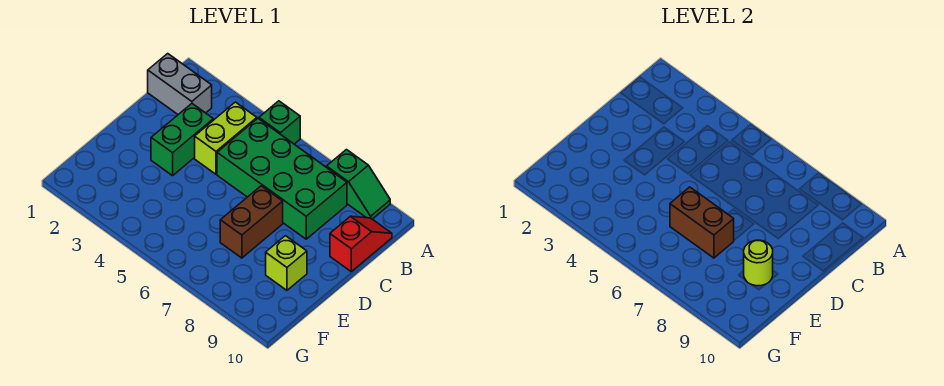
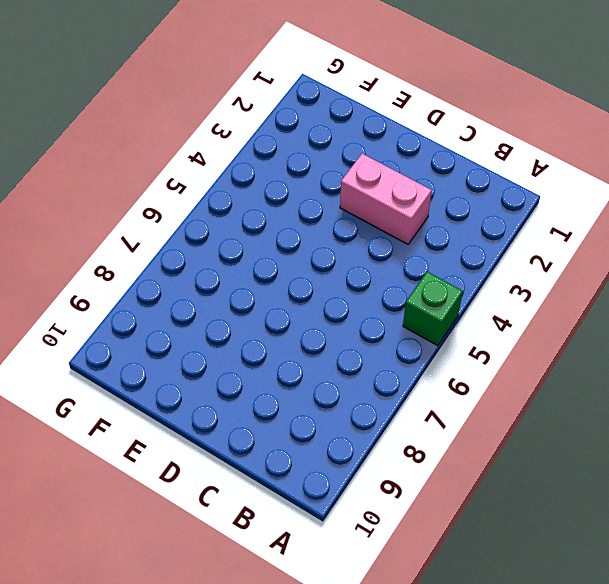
pink brick C3:D3 level 1 -> green brick C3:D3 level 1
none -> green slope A8:A9 level 1 top 8
none -> grey brick B1:B2 level 1

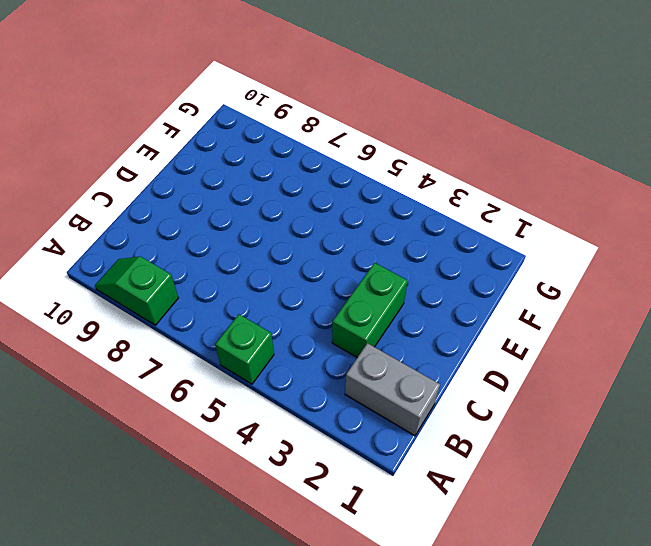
none -> lime brick B4:C4 level 1
none -> green brick B5:C8 level 1

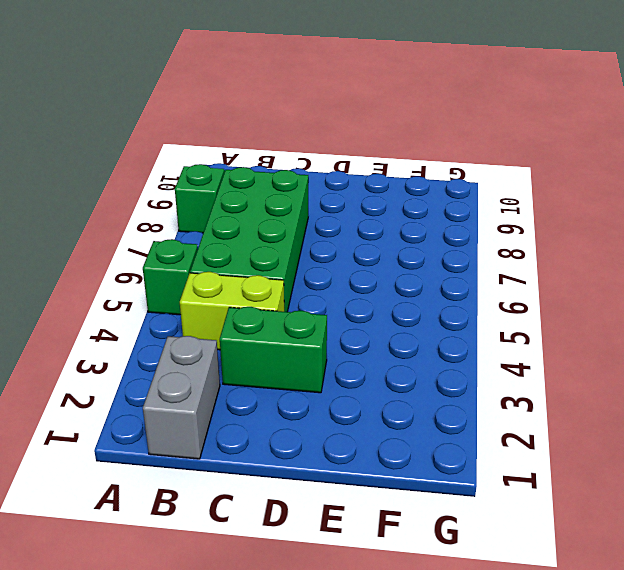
none -> red slope B10:C10 level 1 top C
none -> brown brick D7:E7 level 1

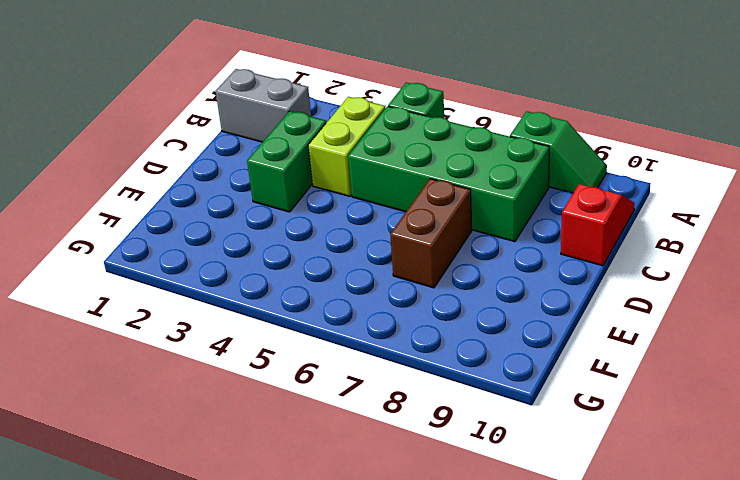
none -> lime brick E9 level 1
none -> brown brick E6:E7 level 2

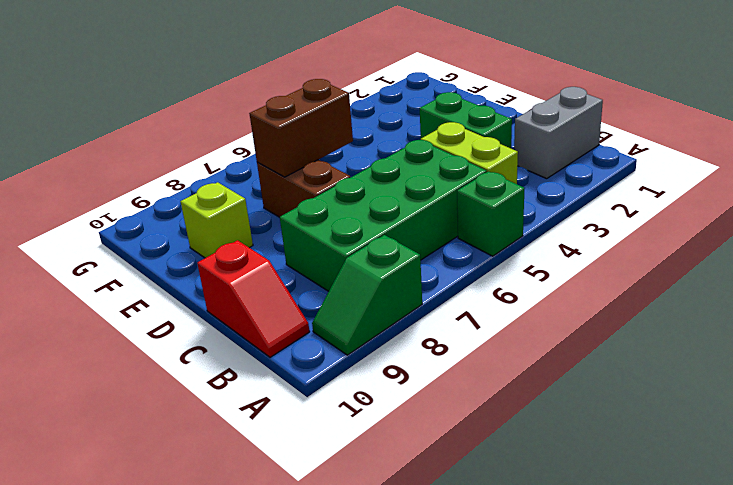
none -> lime round brick E9 level 2

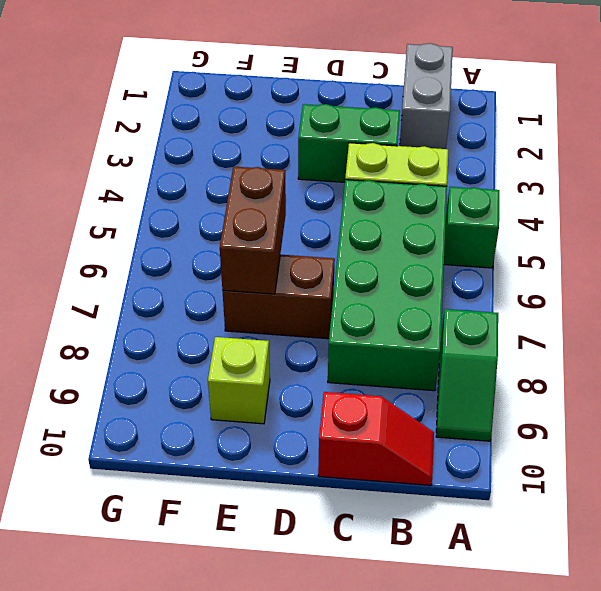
none -> lime round brick E9 level 2

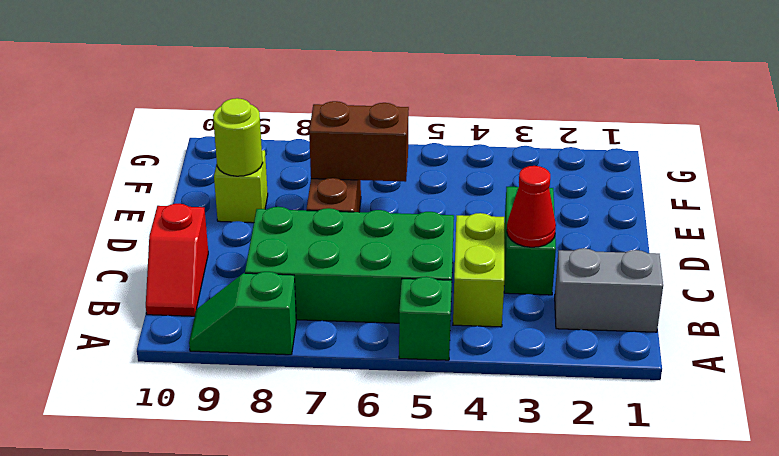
red cone C3 level 2 -> none

